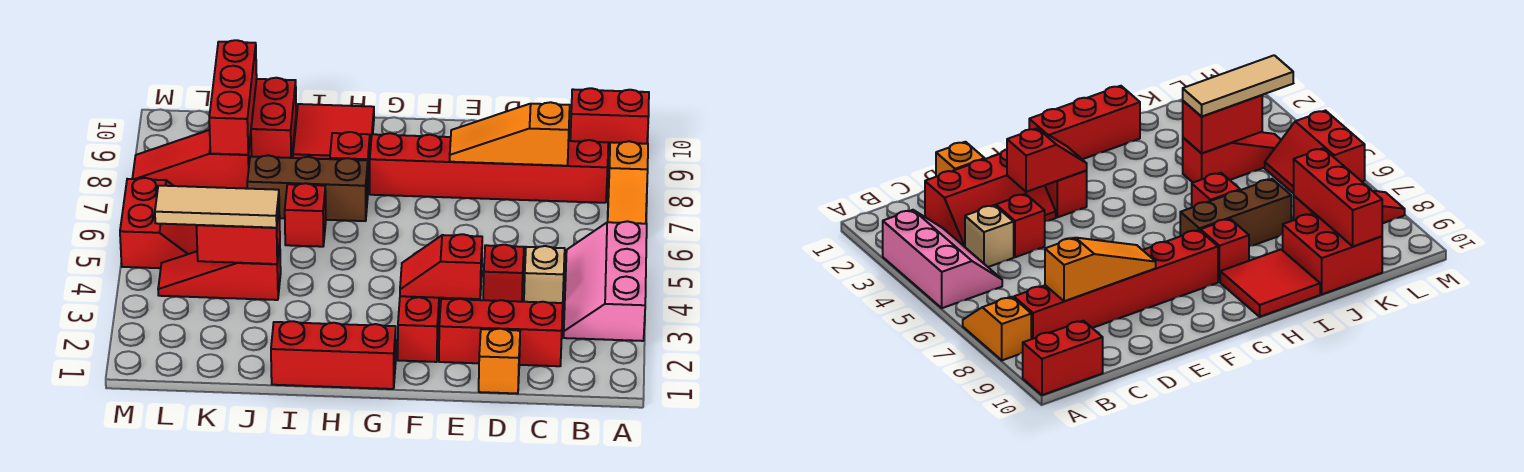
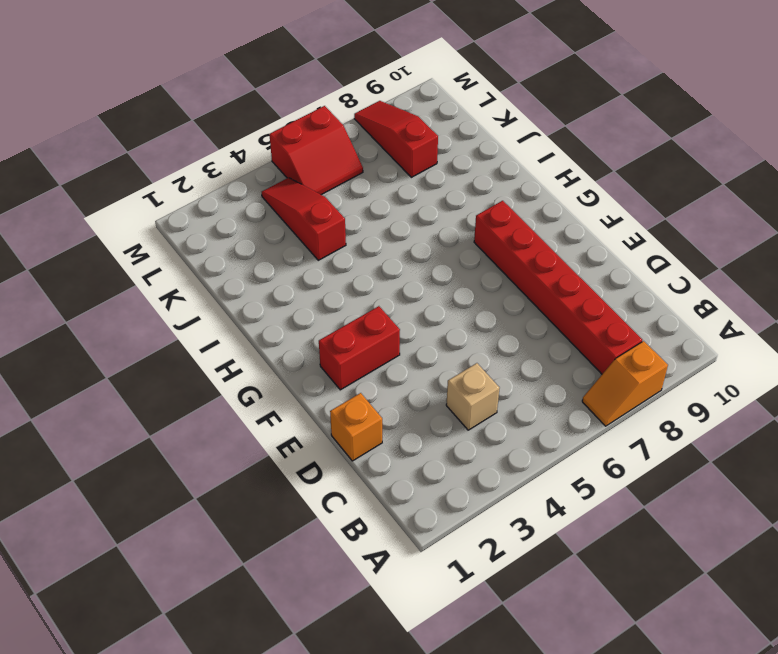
none -> pink slope A3:B5 level 1 top A
none -> red brick A10:B10 level 1
none -> red slope C2:E3 level 1 top 2

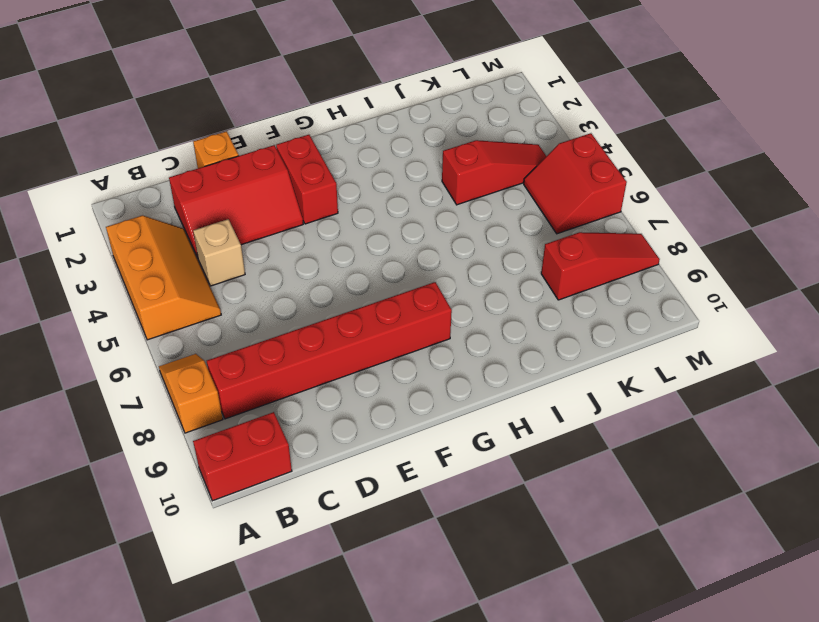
orange slope A3:B5 level 1 top A -> pink slope A3:B5 level 1 top A
none -> red brick D4 level 1
none -> red brick G1:I1 level 1
none -> brown brick H7:J7 level 1

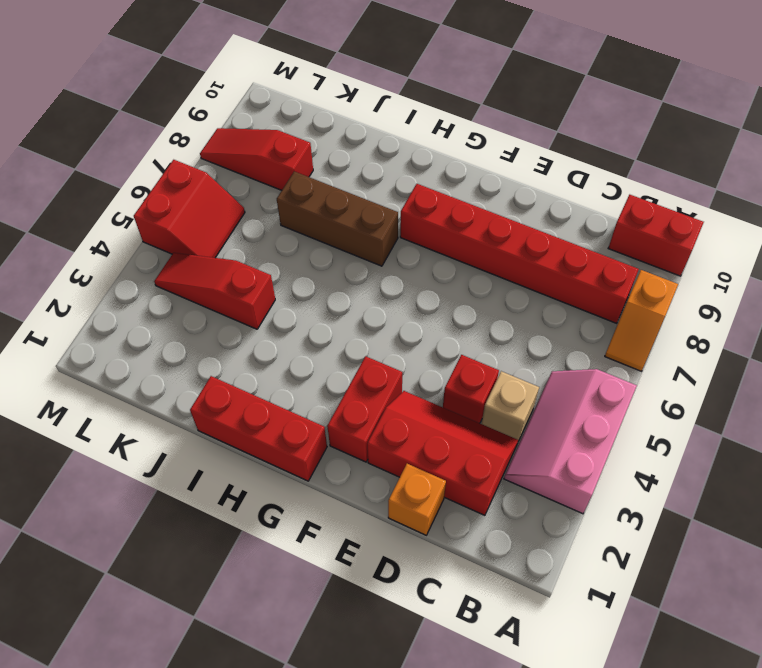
none -> red brick H8 level 1
none -> red tile H9:I10 level 1
none -> red brick I6 level 1

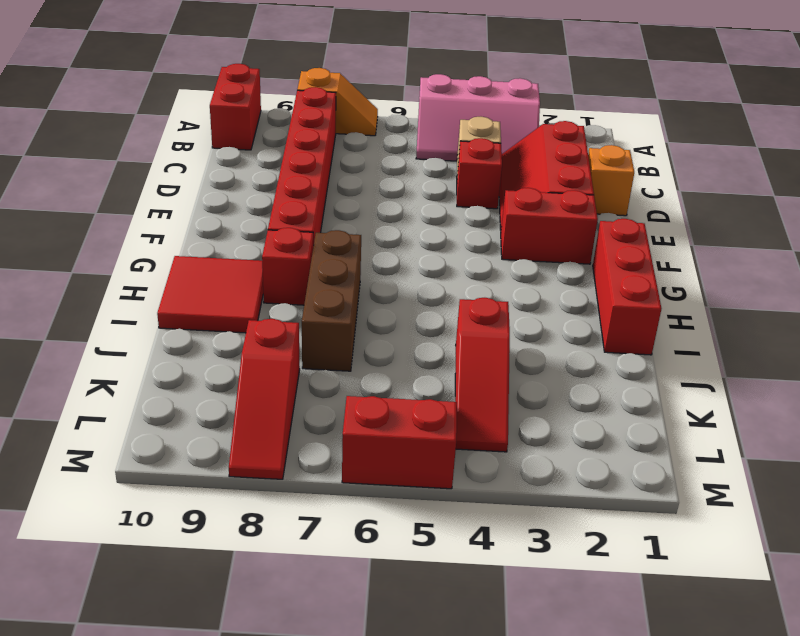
none -> red brick I6 level 1
none -> red brick J9:K10 level 1
none -> orange slope C8:E8 level 2 top C

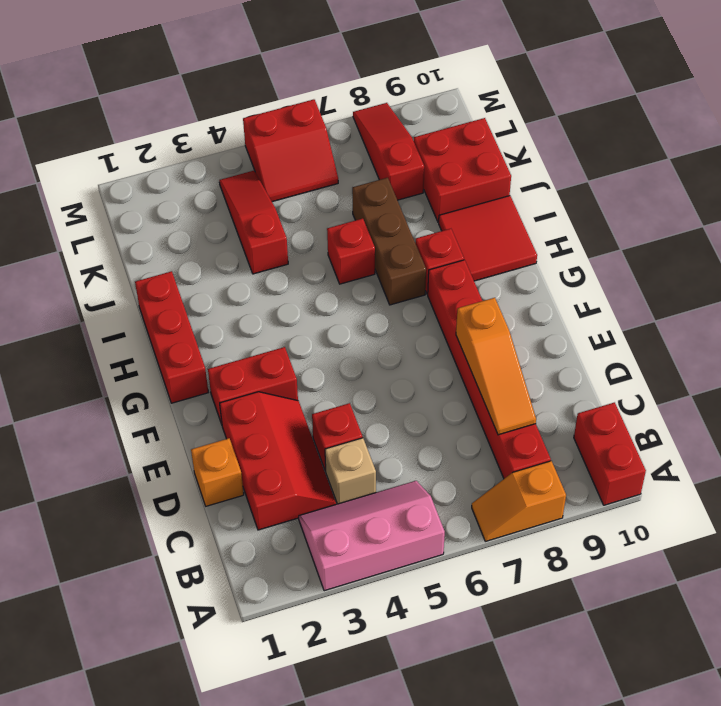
orange slope C8:E8 level 2 top E -> orange slope C8:E8 level 2 top C
none -> red slope E3:F3 level 2 top E
none -> red brick J4:K4 level 2
none -> red brick K8:K10 level 2

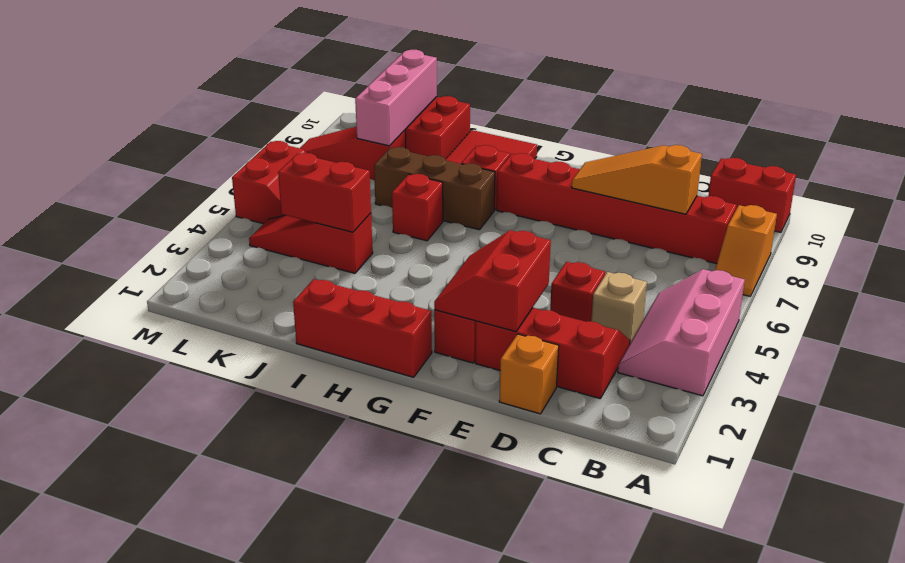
red slope E2:F3 level 2 top E -> red slope E3:F3 level 2 top E
pink brick K8:K10 level 2 -> red brick K8:K10 level 2
none -> tan tile J4:L4 level 3

